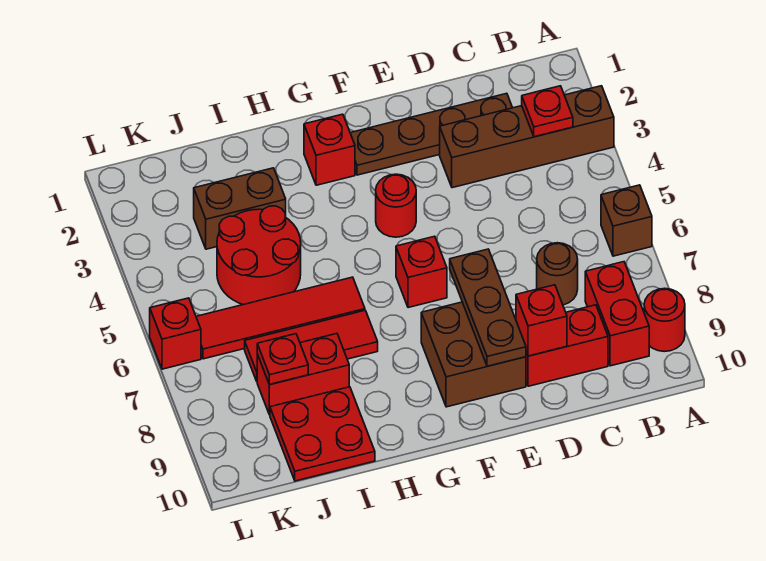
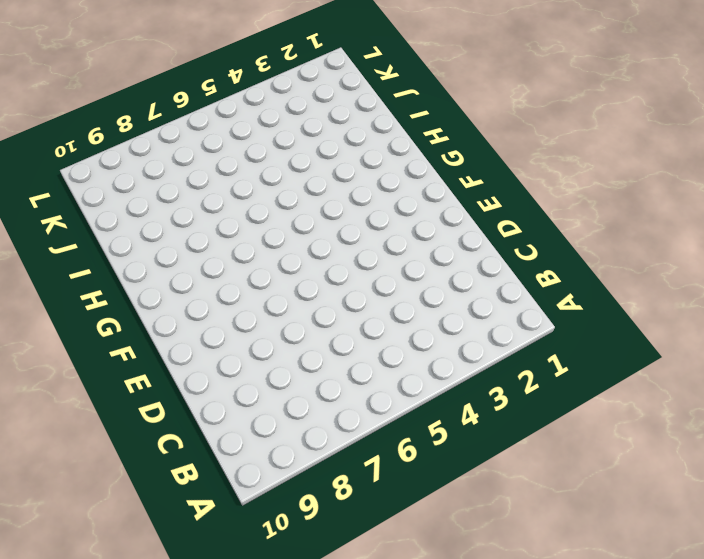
none -> brown brick A3:D3 level 1
none -> brown brick A6 level 1
none -> red round brick A9 level 1

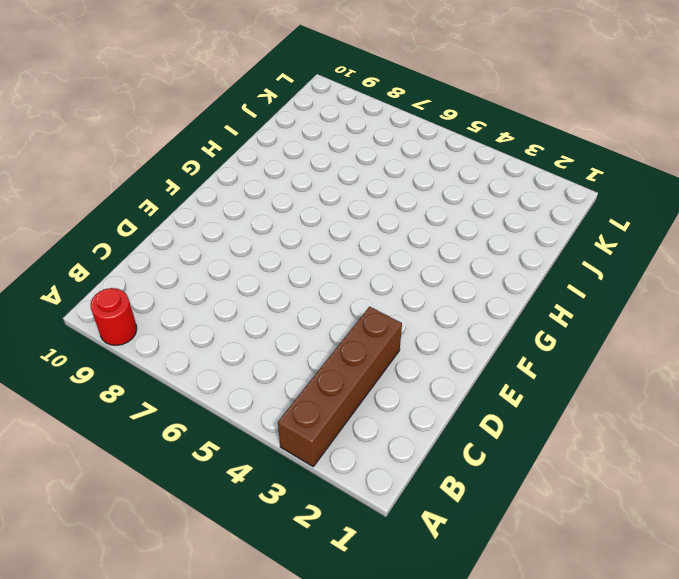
none -> brown brick A6 level 1
none -> red brick B8:B9 level 1
none -> brown plate C2:F2 level 1

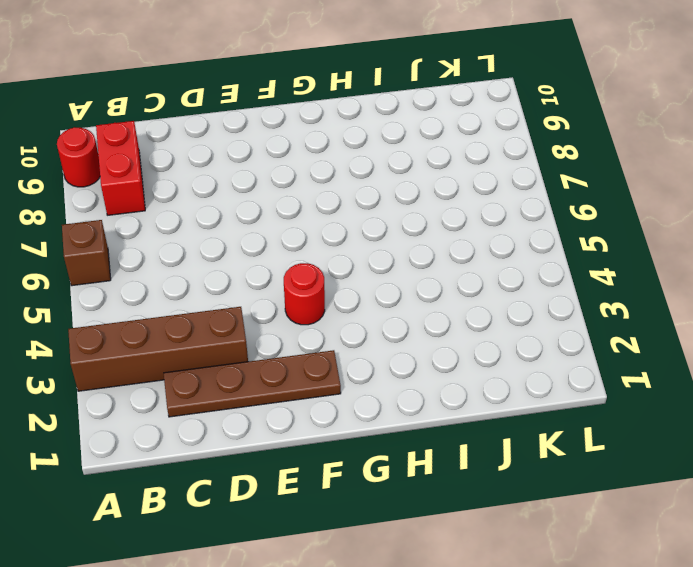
none -> brown round brick C7 level 1
none -> red brick C9:D9 level 1
none -> brown brick E8:F9 level 1

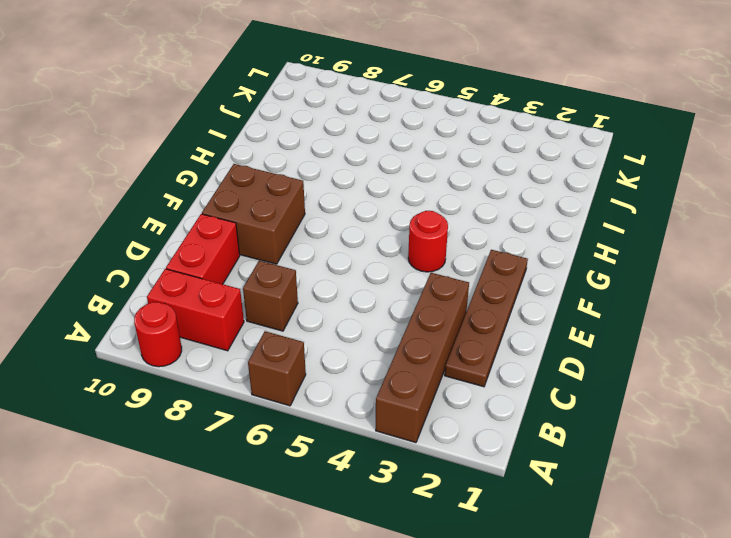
brown brick C7 level 1 -> brown round brick C7 level 1
none -> red brick F6 level 1
none -> red brick G2 level 1
none -> red tile H6:K6 level 1

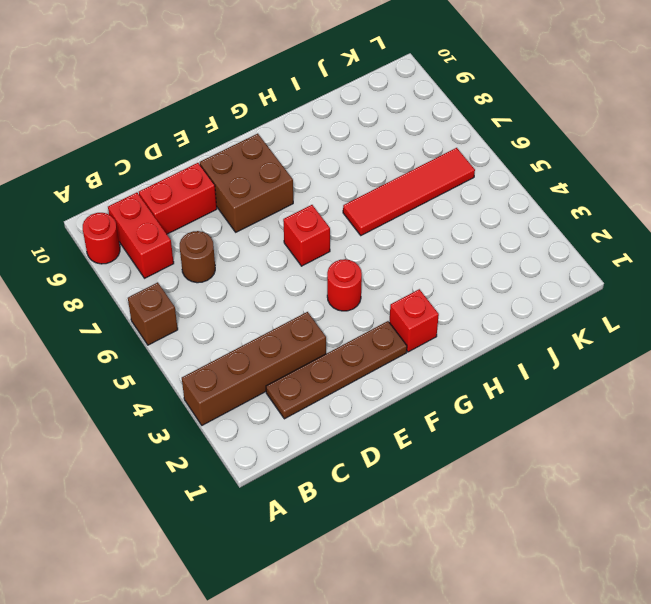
none -> red tile H7:J7 level 1
none -> brown brick I3:J3 level 1
none -> red round brick I4:J5 level 1

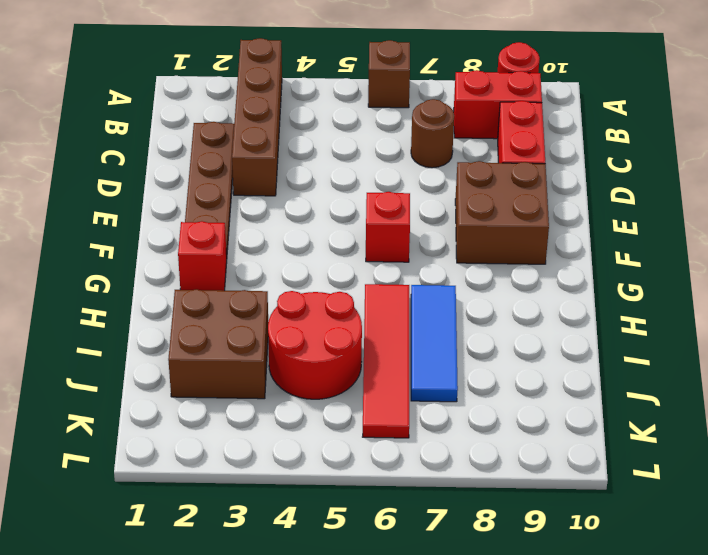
blue tile H7:J7 level 1 -> red tile H7:J7 level 1
brown brick I2:J3 level 1 -> brown brick I3:J3 level 1
none -> red round brick F4 level 1
none -> red brick I8:J8 level 1
none -> red plate I9:J10 level 1

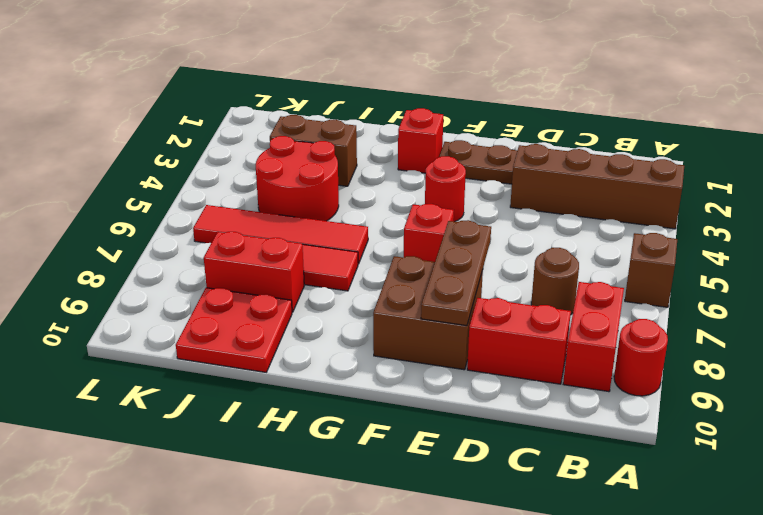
none -> red brick L6 level 1
none -> red plate B3 level 2
none -> red brick D9 level 2

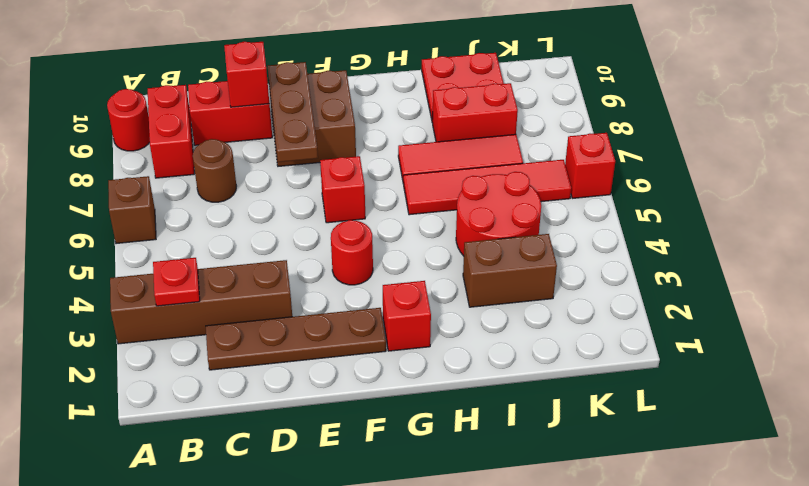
none -> red plate J8 level 2

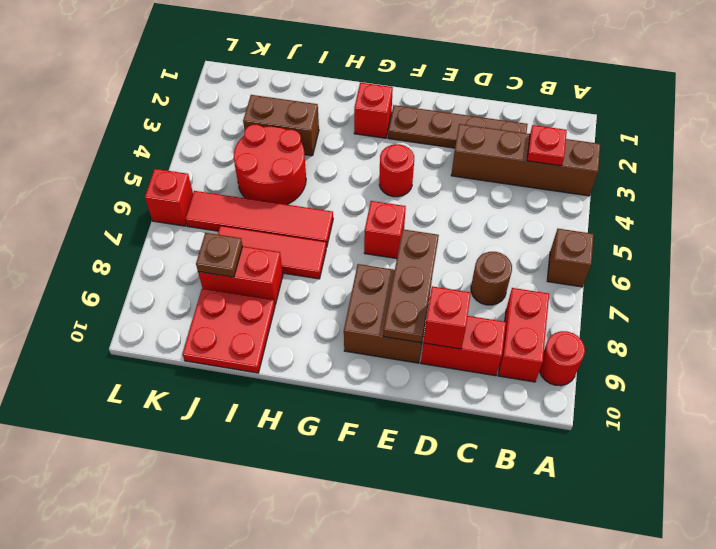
brown plate J8 level 2 -> red plate J8 level 2

